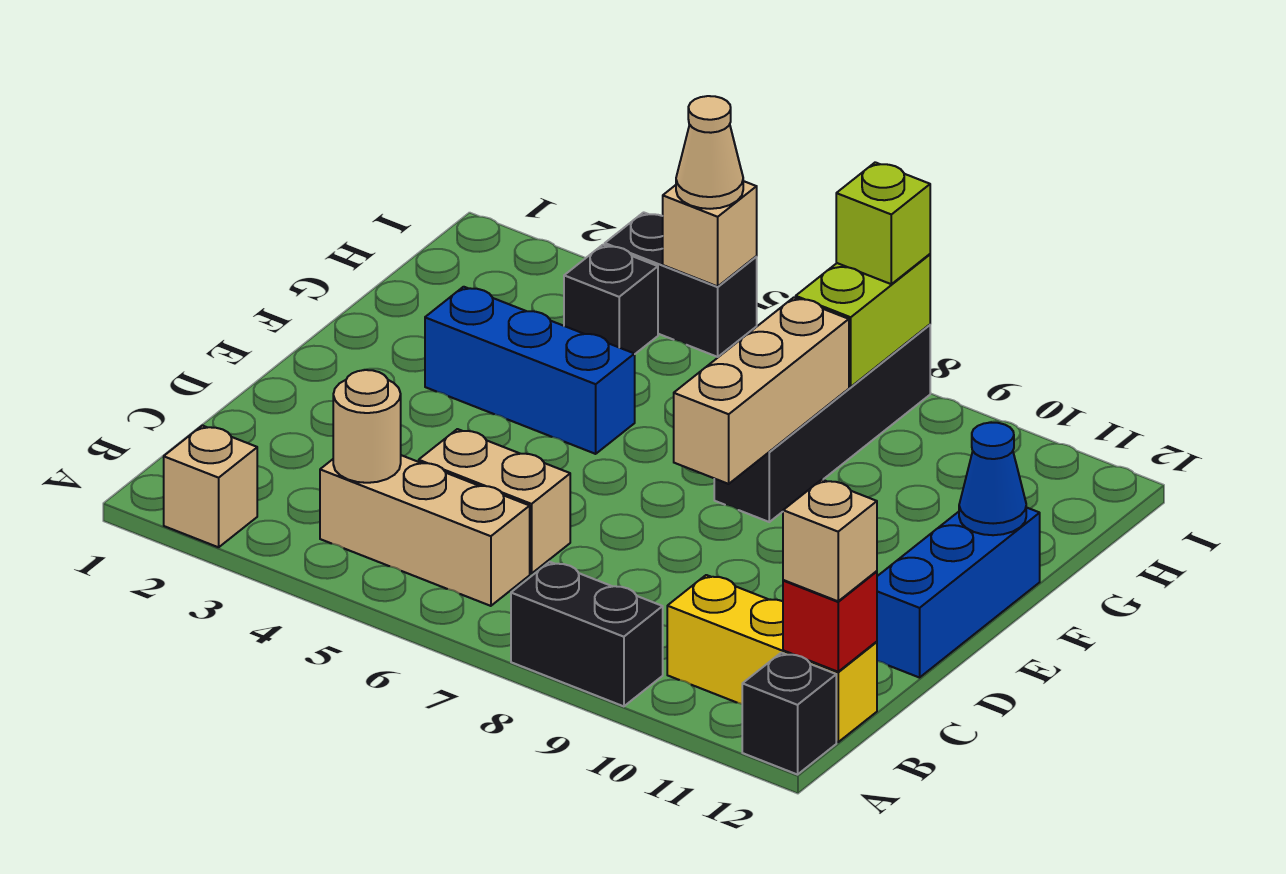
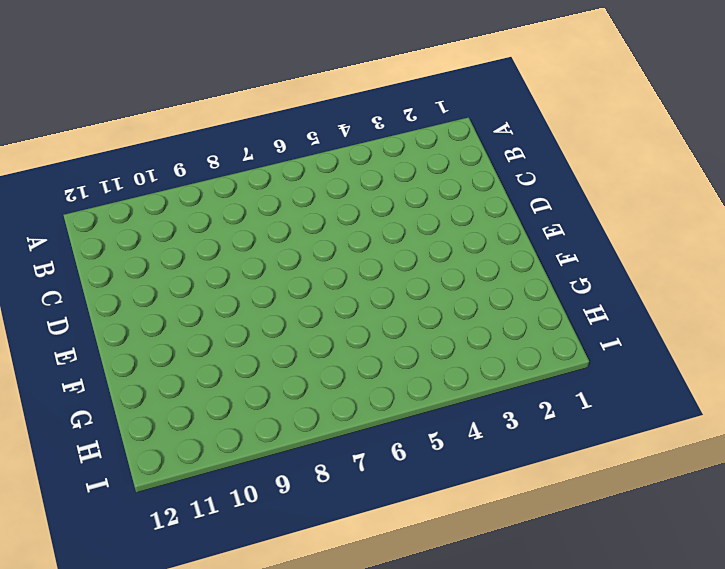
none -> tan brick A2 level 1
none -> black brick A8:A9 level 1
none -> black brick A12 level 1

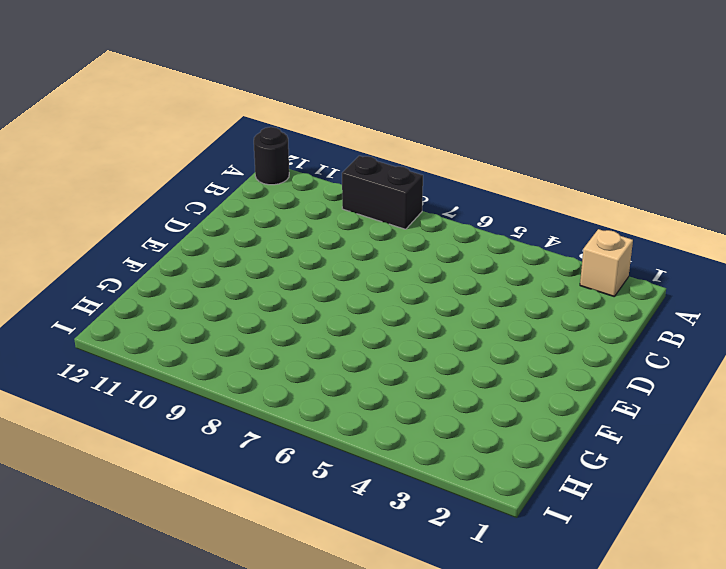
black round brick A12 level 1 -> black brick A12 level 1
none -> tan brick B4:B6 level 1
none -> yellow brick B10:B12 level 1
none -> tan brick C5:C6 level 1

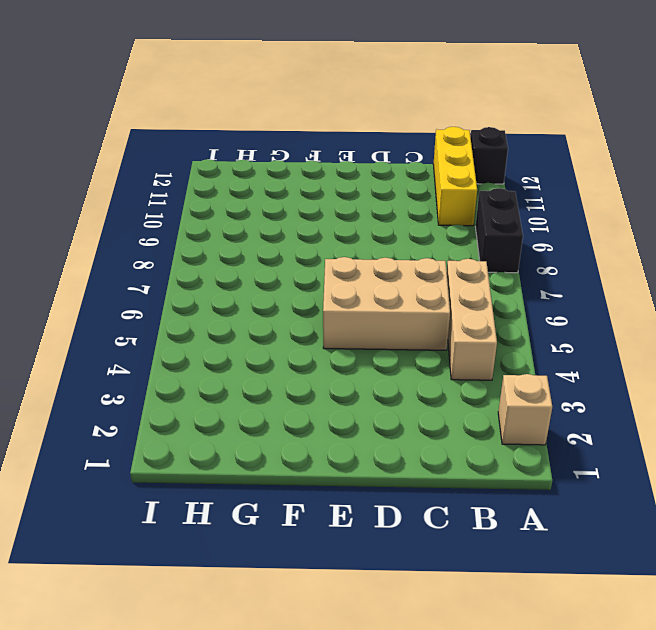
tan brick C5:E6 level 1 -> tan brick C5:C6 level 1
none -> blue brick D12:F12 level 1
none -> blue brick F3:F5 level 1
none -> black brick F8:I8 level 1

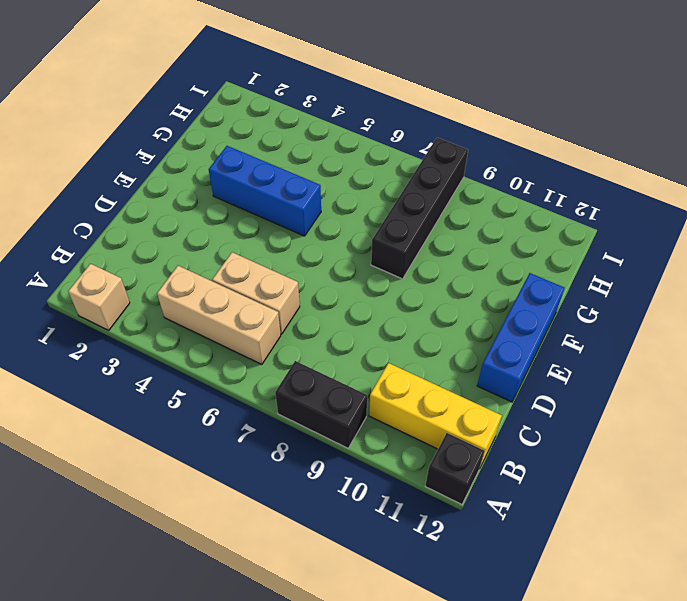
none -> black brick H4 level 1
none -> black brick I4:I5 level 1
none -> tan round brick B4 level 2

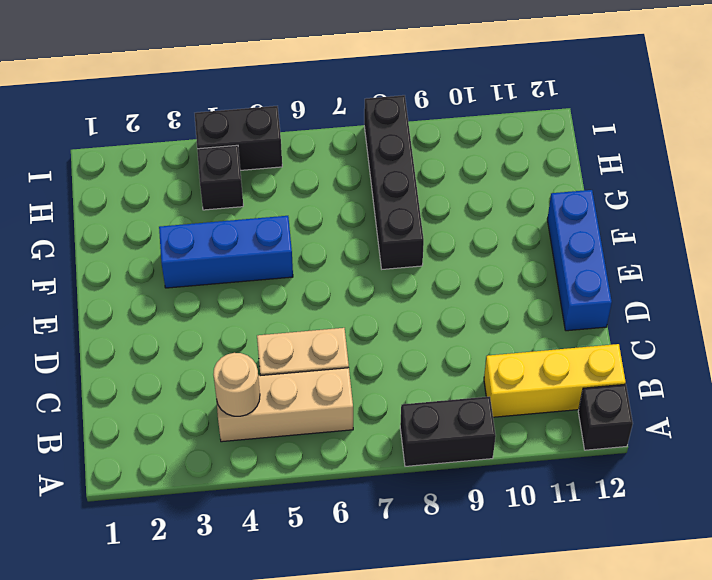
none -> tan brick A2 level 1
none -> red brick B12 level 2
none -> tan brick E8:G8 level 2

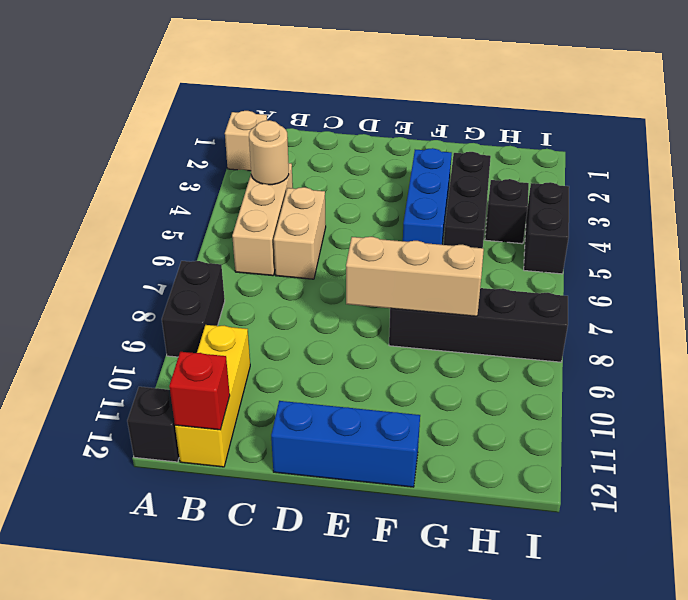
black brick G3:G5 level 1 -> none
none -> blue cone F12 level 2
none -> lime brick H8:I8 level 2
none -> tan brick I5 level 2

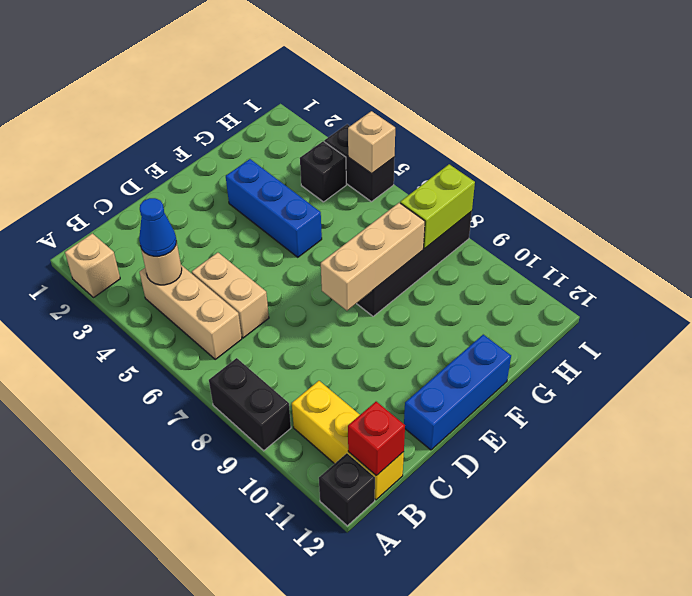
blue cone B4 level 3 -> blue cone F12 level 2
none -> tan brick B12 level 3
none -> tan cone I5 level 3
none -> lime brick I8 level 3

